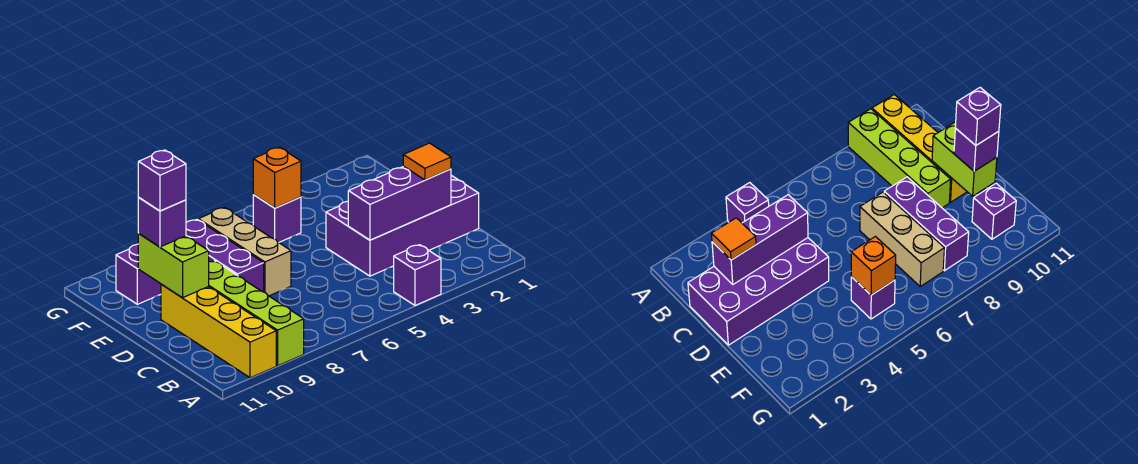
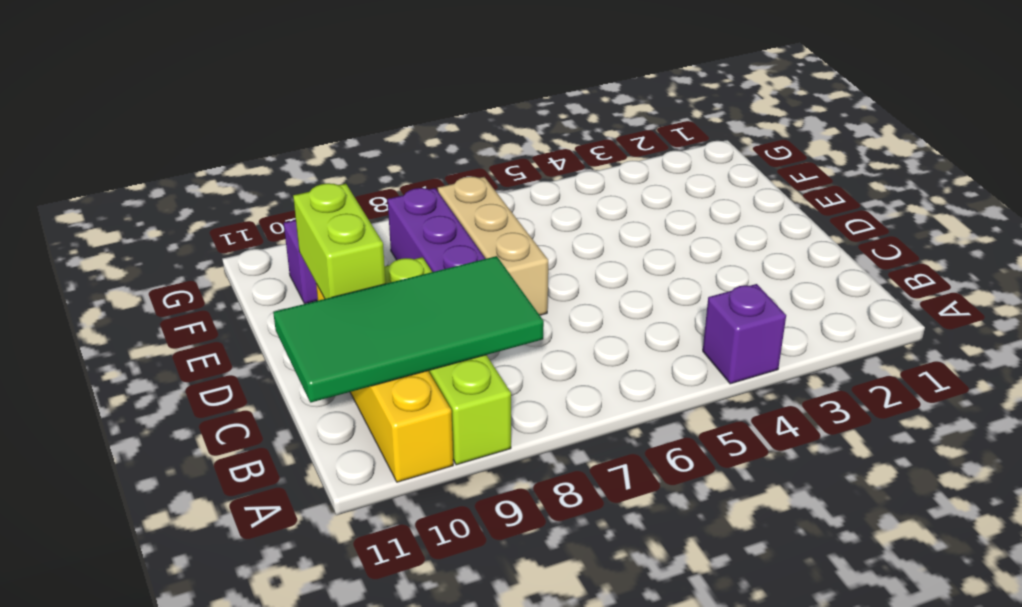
green tile B8:C11 level 2 -> none
none -> purple brick C1:D4 level 1
none -> purple brick F5 level 1
none -> purple brick C2:C4 level 2

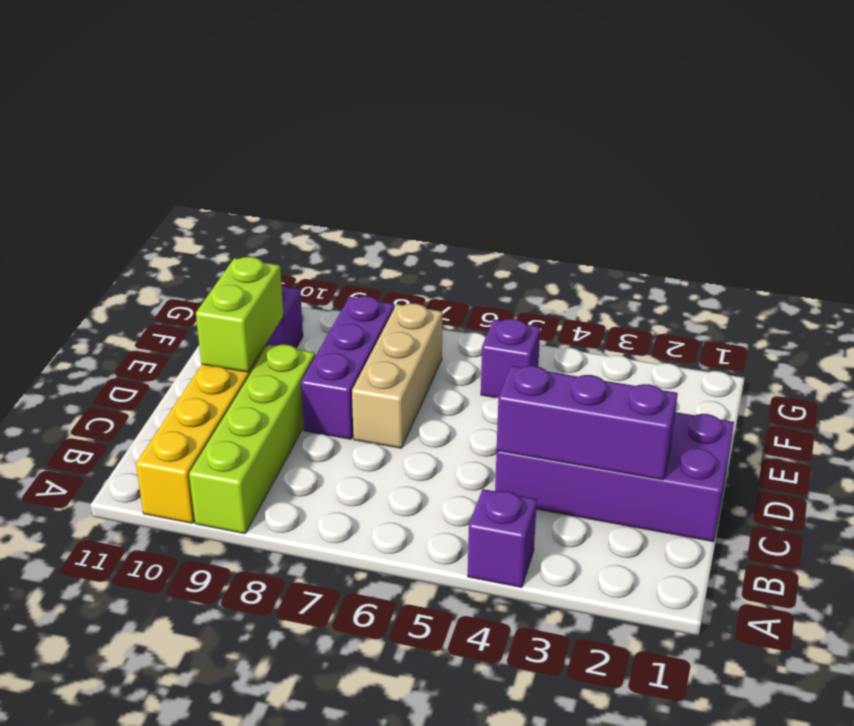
none -> orange brick F5 level 2
none -> orange tile C2 level 3
none -> purple brick E10 level 3

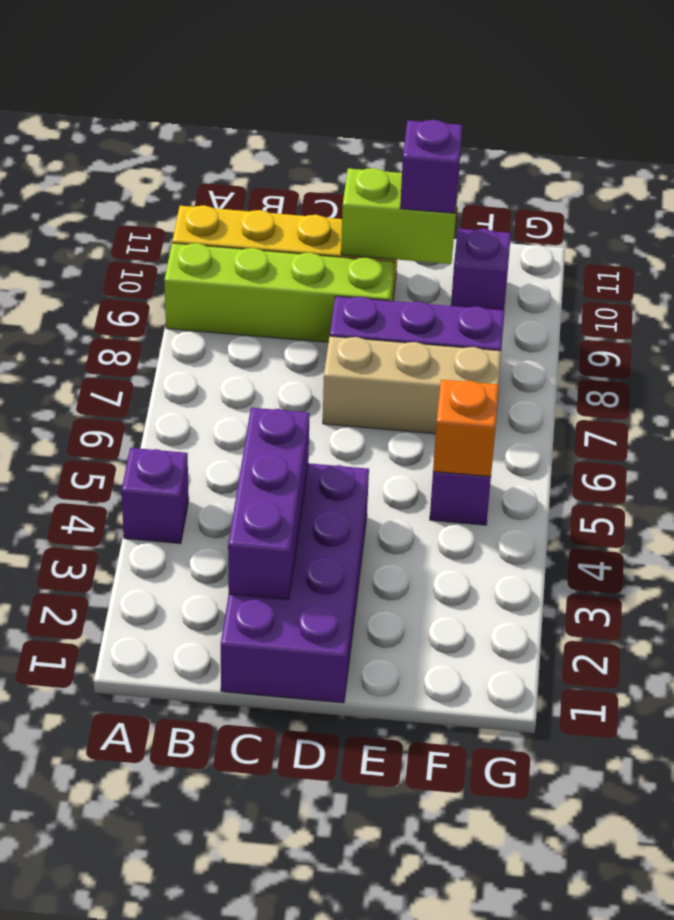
none -> orange tile C2 level 3
none -> purple brick E10 level 4

